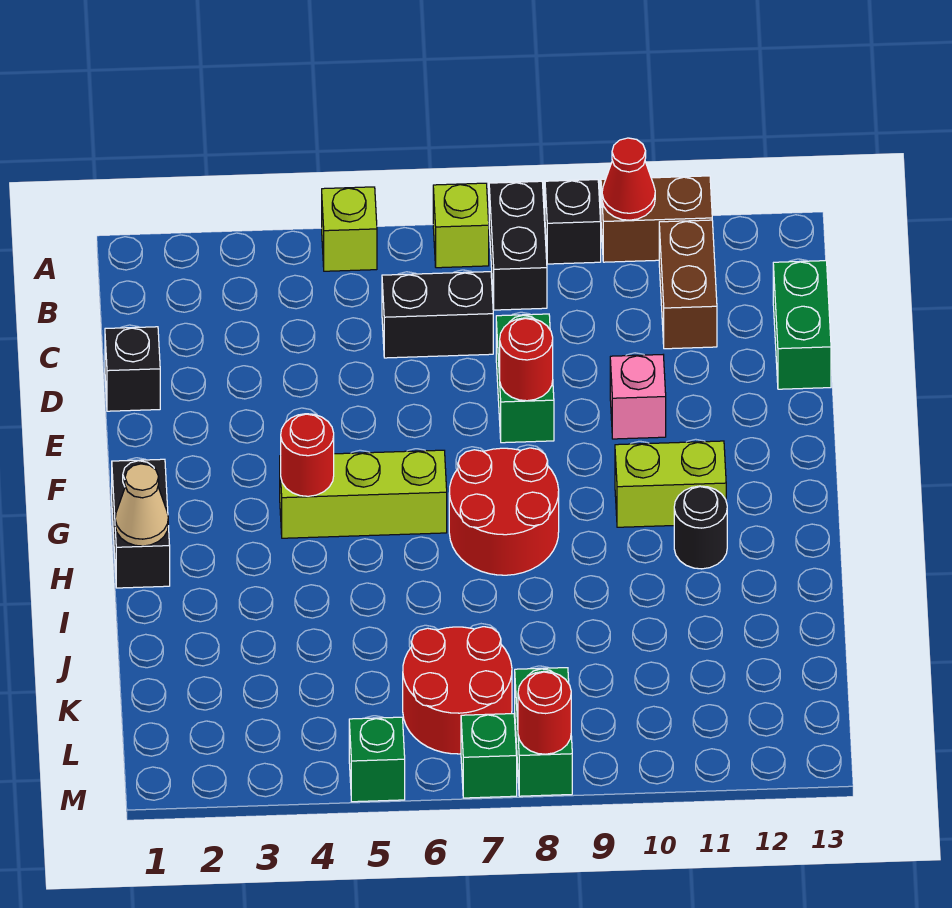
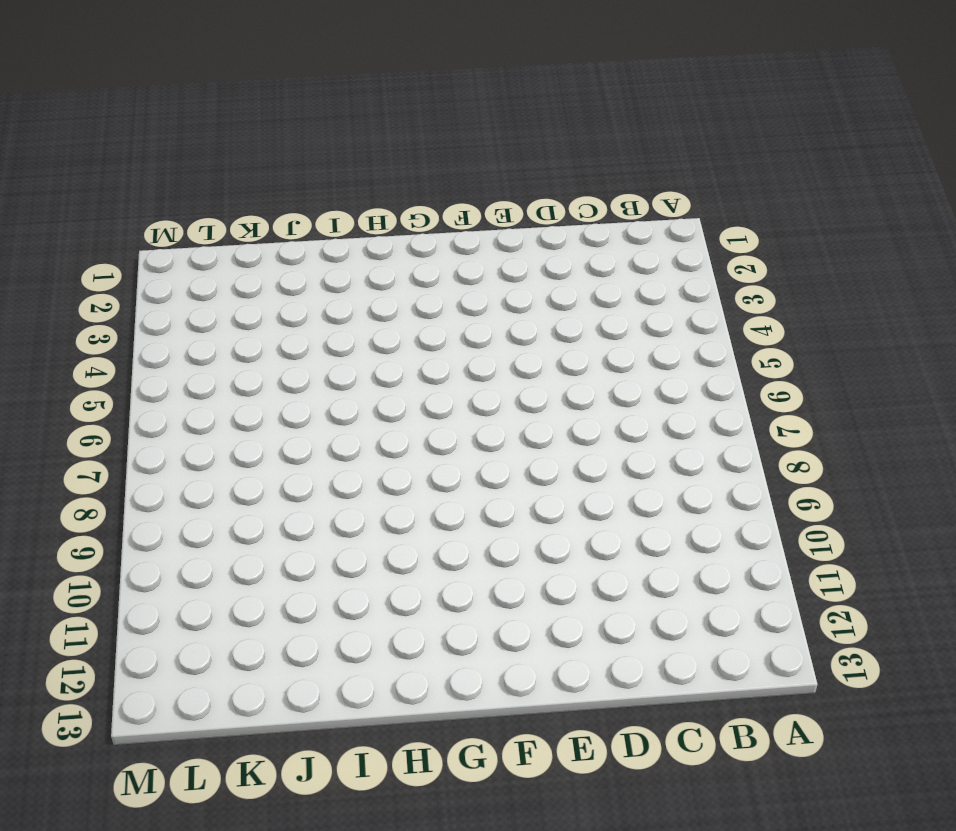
none -> lime brick A5 level 1
none -> lime brick A7 level 1
none -> black brick A8:B8 level 1

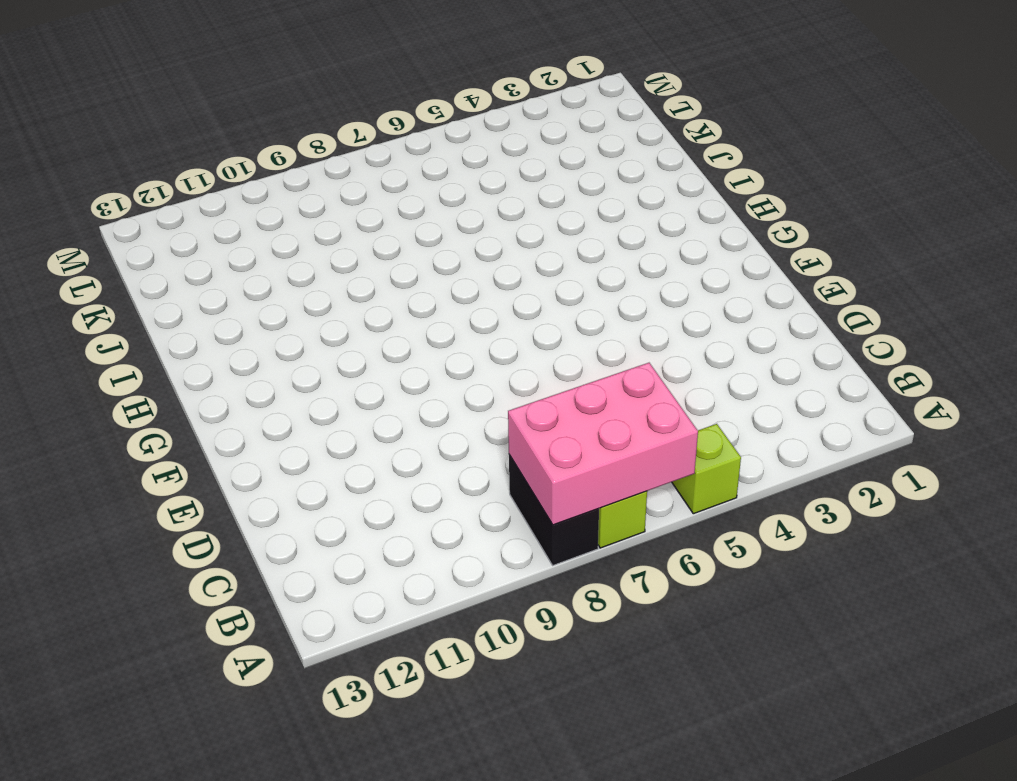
pink brick A6:B8 level 2 -> none
none -> black brick A9 level 1
none -> brown brick A10:A11 level 1
none -> brown brick B11:C11 level 1

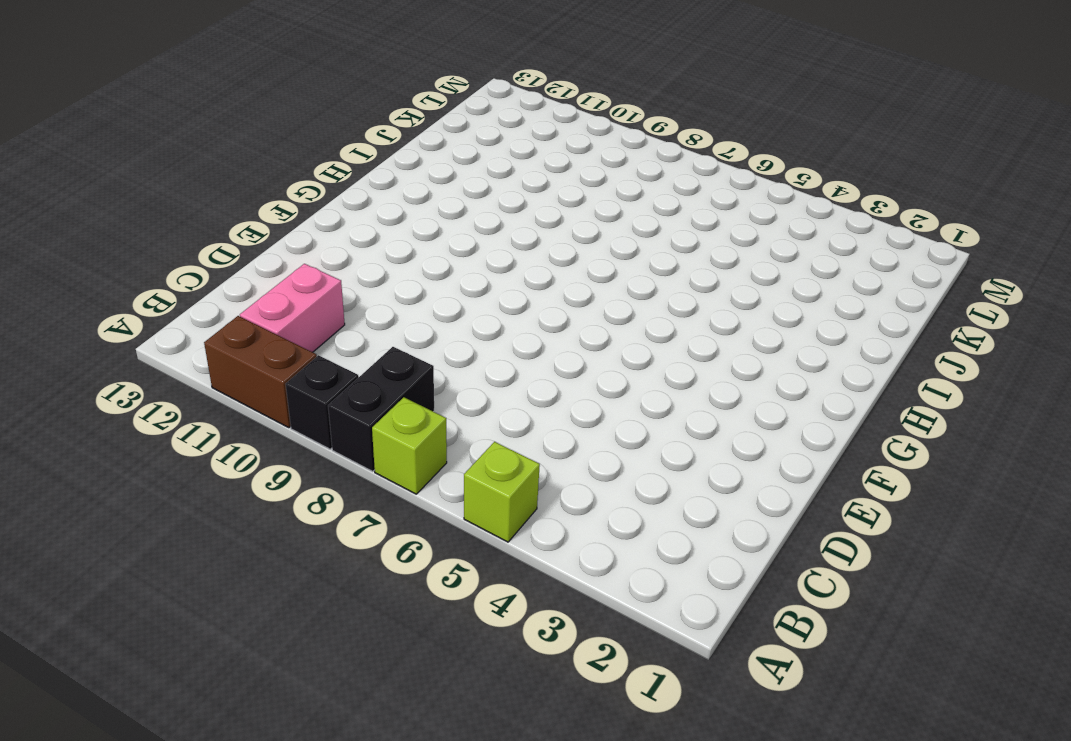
pink brick B11:C11 level 1 -> brown brick B11:C11 level 1
none -> black brick C6:C7 level 1
none -> green brick C13:D13 level 1
none -> black brick D1 level 1

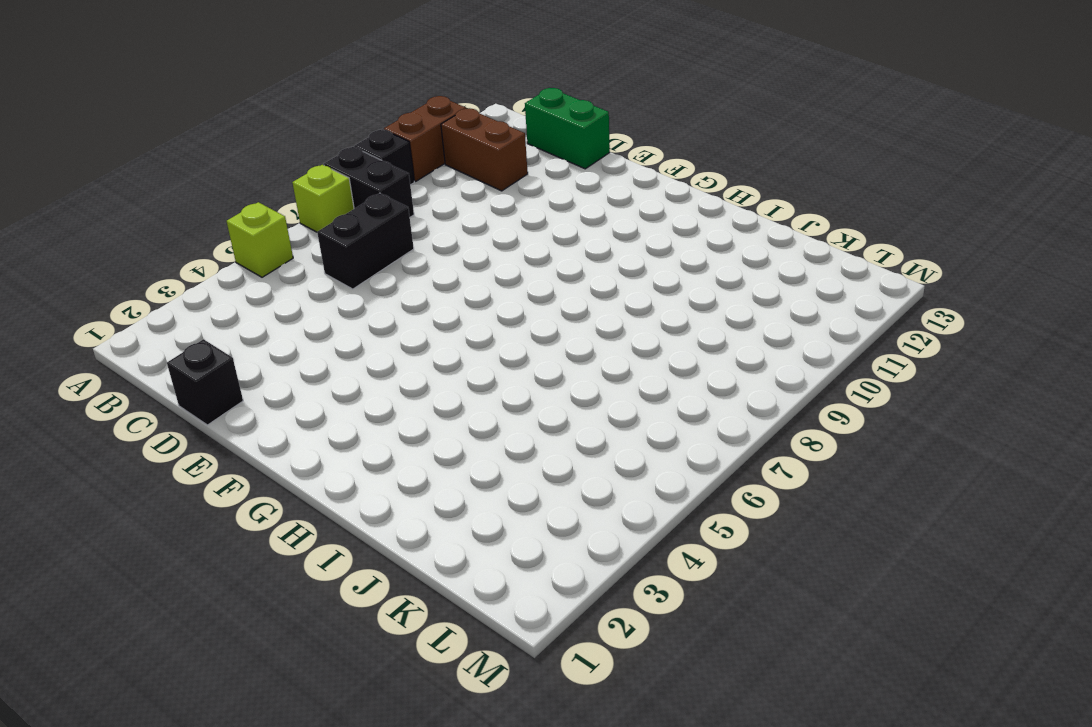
none -> green brick D8:E8 level 1
none -> pink brick E10 level 1
none -> black brick G1:H1 level 1

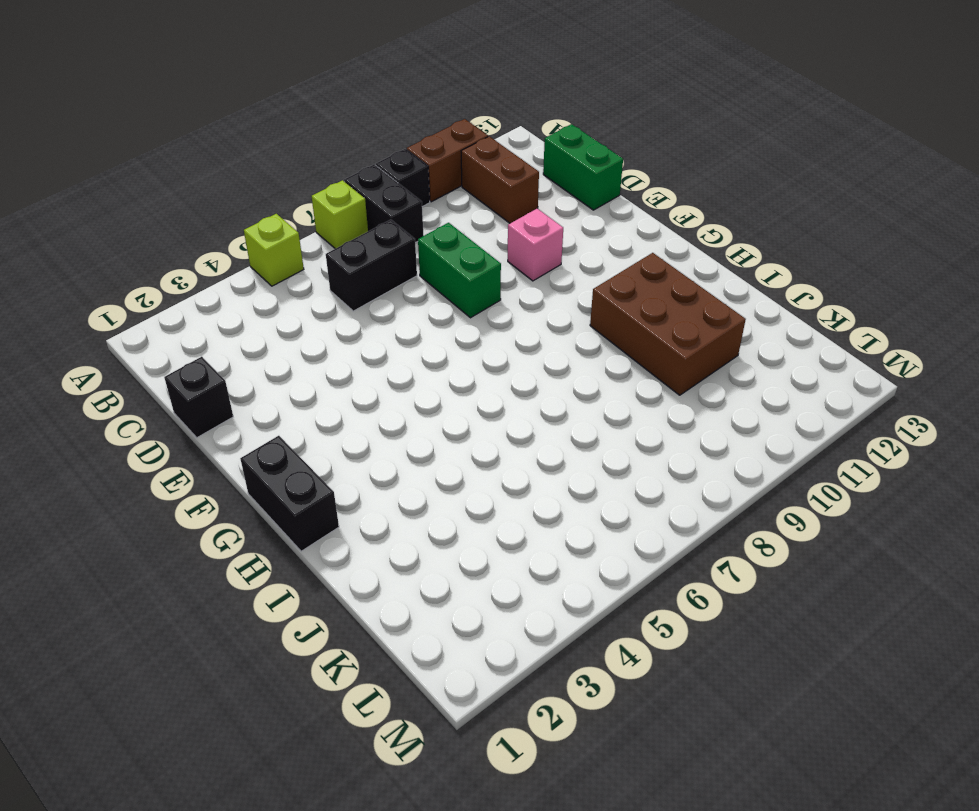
brown brick H10:J11 level 1 -> black round brick H11 level 1
none -> lime brick G4:G6 level 1
none -> red round brick G7:H8 level 1
none -> lime brick G10:G11 level 1

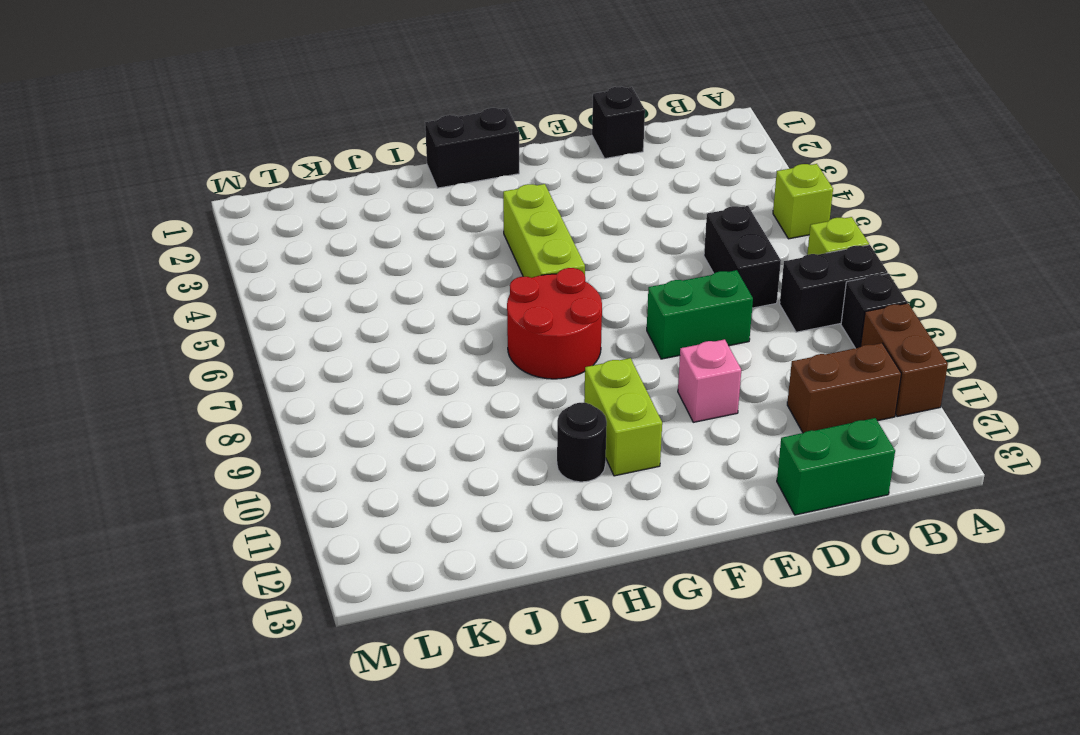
none -> red round brick K6:L7 level 1
none -> green brick L8:M8 level 1
none -> green brick M5 level 1

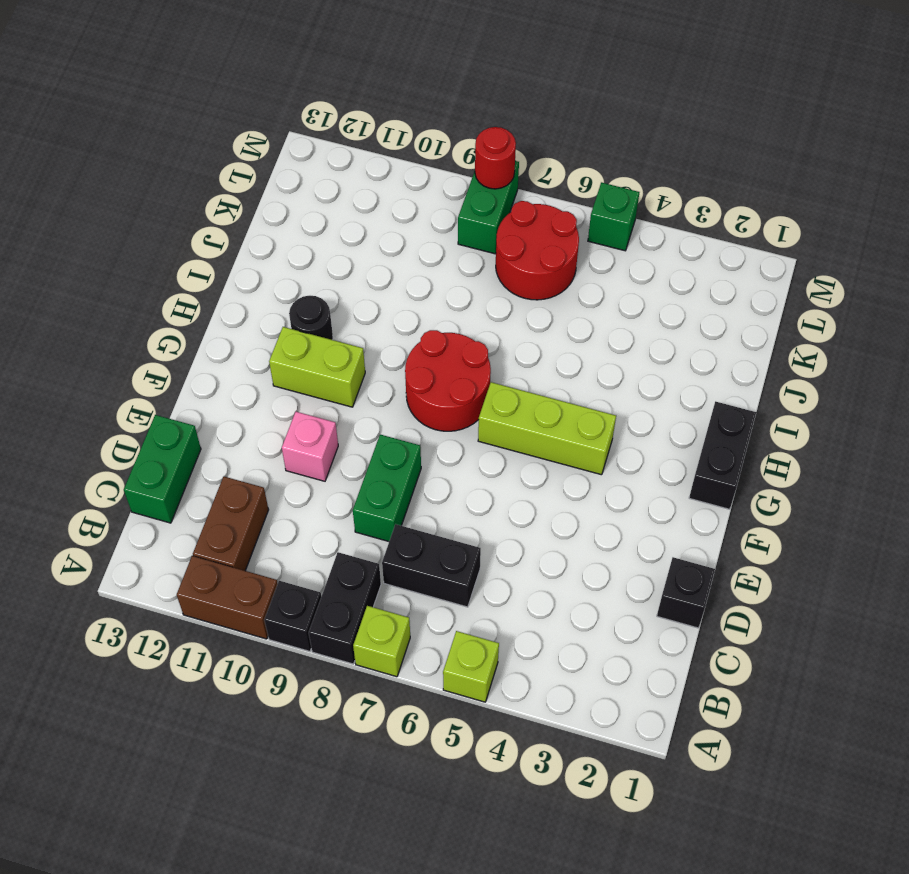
none -> green brick M7 level 1
none -> red cone A10 level 2
none -> red round brick E8 level 2

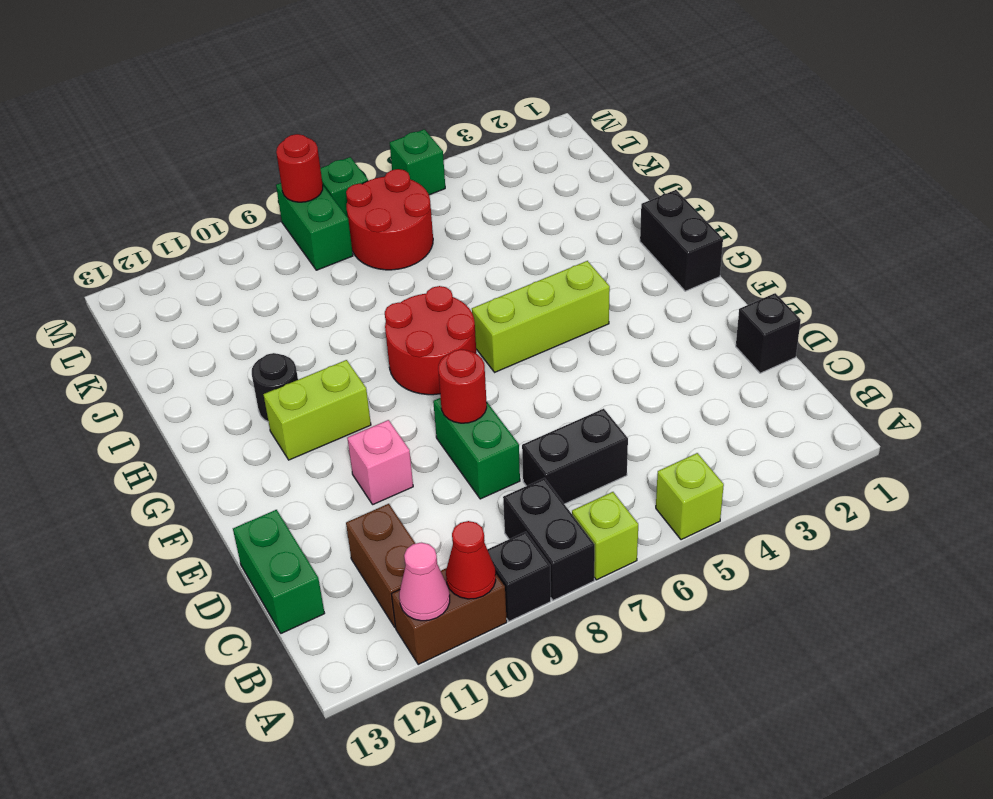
pink cone A11 level 2 -> none
none -> red round brick G4 level 2
none -> tan cone H1 level 2

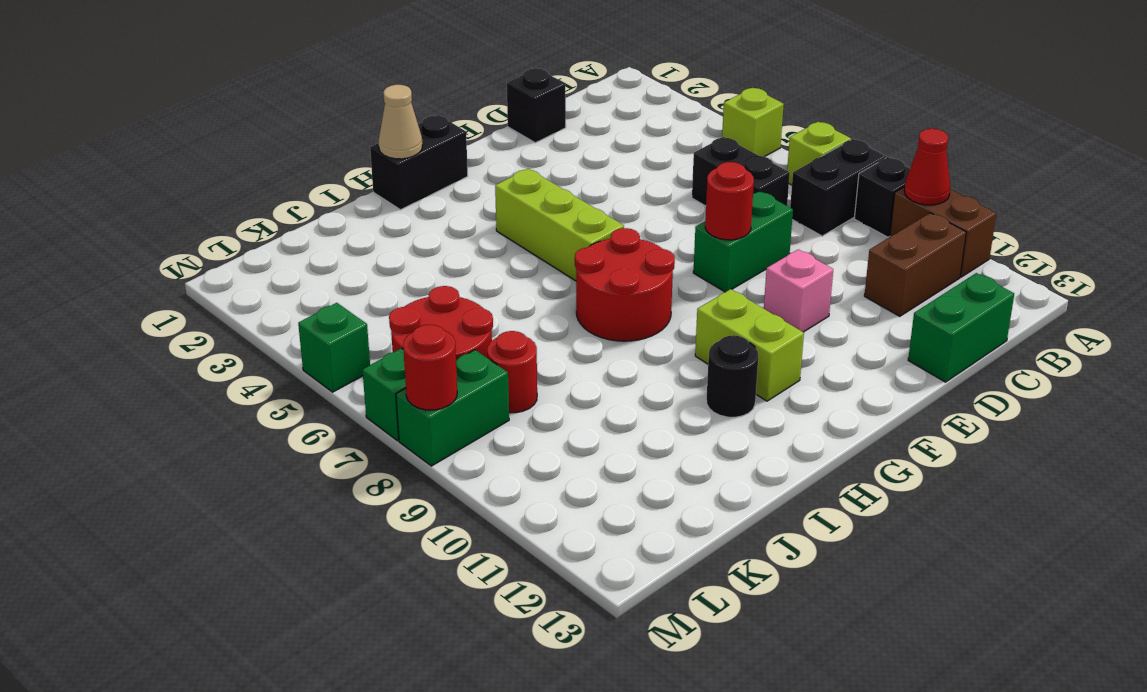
red round brick K8 level 1 -> red round brick G4 level 2

